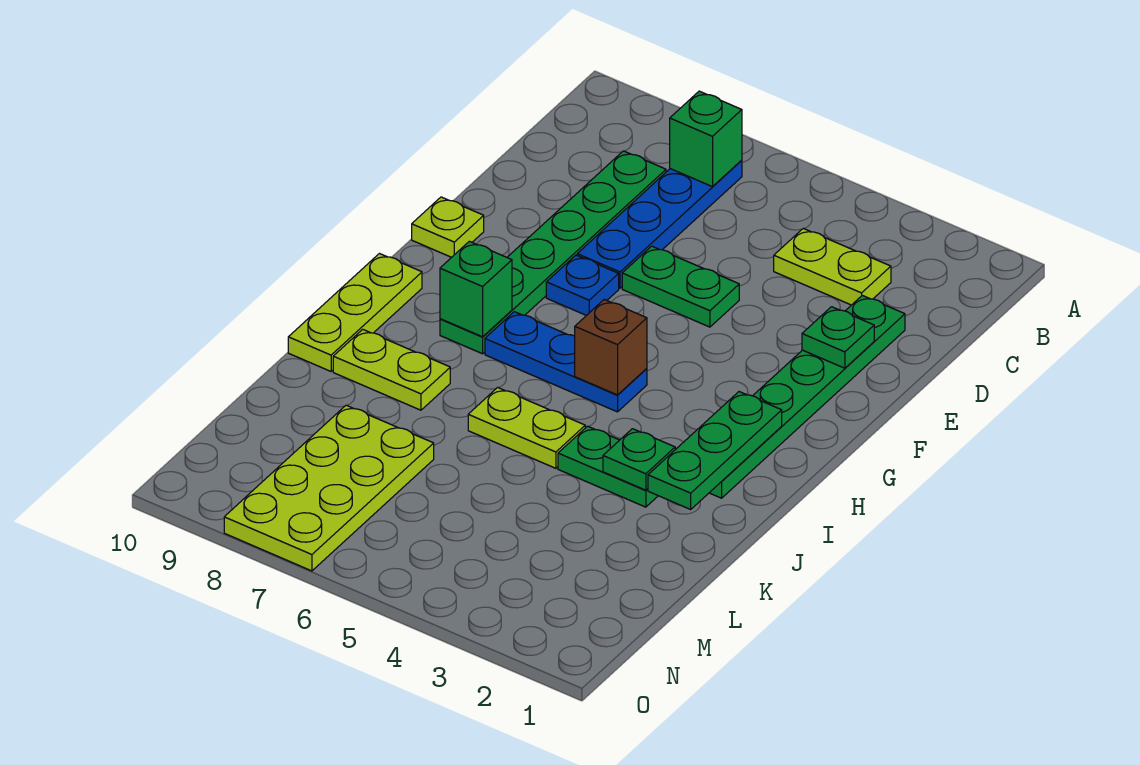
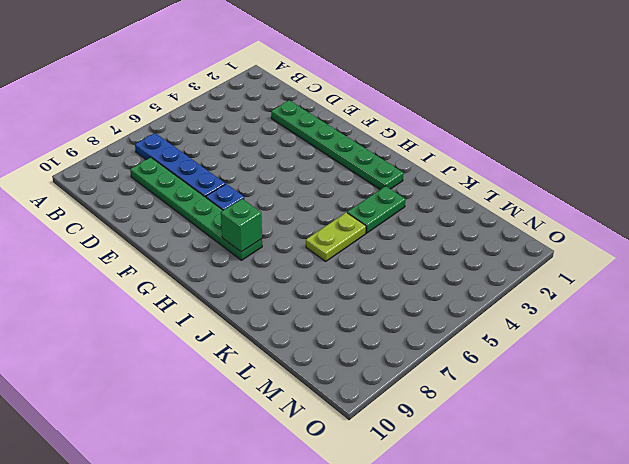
none -> lime plate C3:C4 level 1
none -> green plate E5:E6 level 1
none -> lime plate F10 level 1

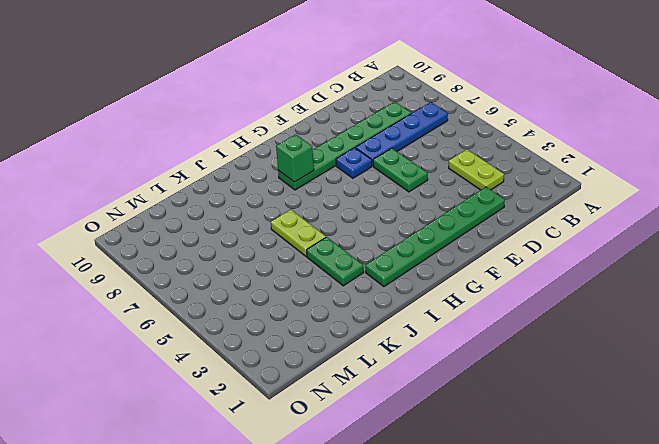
none -> lime plate F10 level 1
none -> blue plate H5:H7 level 1
none -> lime plate H10:J10 level 1

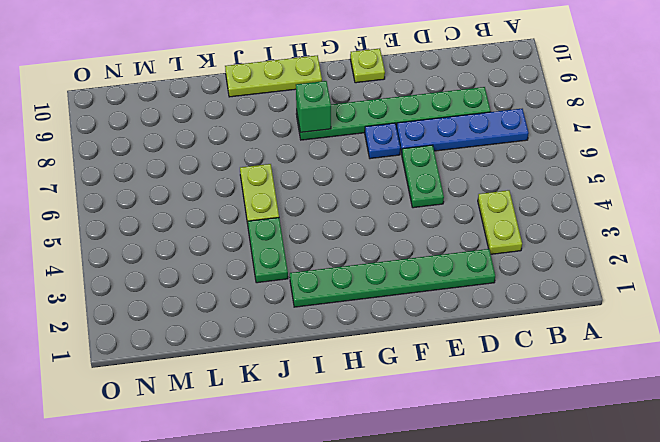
none -> blue plate H5:H7 level 1
none -> lime plate J8:J9 level 1
none -> lime plate L7:O8 level 1

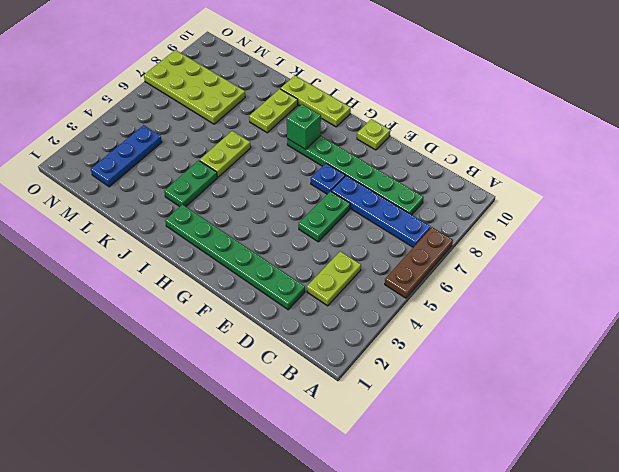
brown plate A5:A7 level 1 -> none
blue plate M2:M4 level 1 -> blue plate H5:H7 level 1
none -> green brick B7 level 2
none -> green plate E2 level 2
none -> green plate H2:J2 level 2

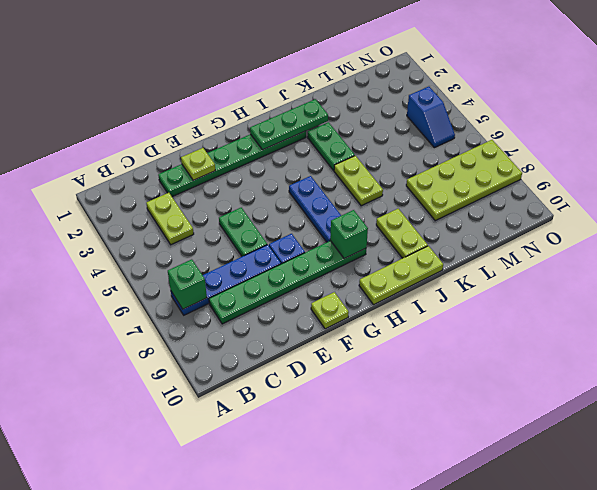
lime plate E2 level 2 -> green plate E2 level 2
blue slope N4:N5 level 1 top 4 -> none
none -> brown brick H5 level 2
none -> green plate J3 level 2

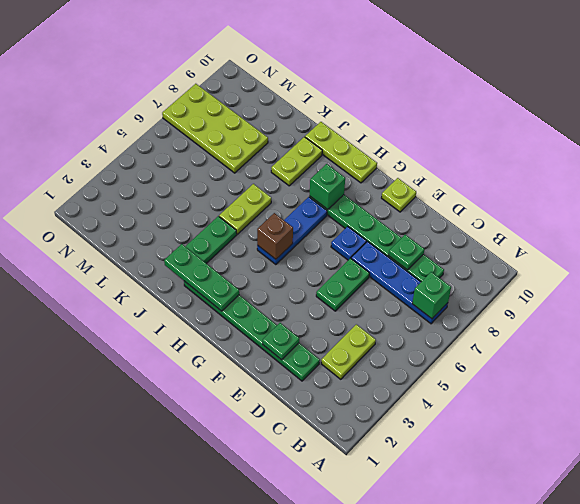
green plate D8 level 2 -> green plate J3 level 2

